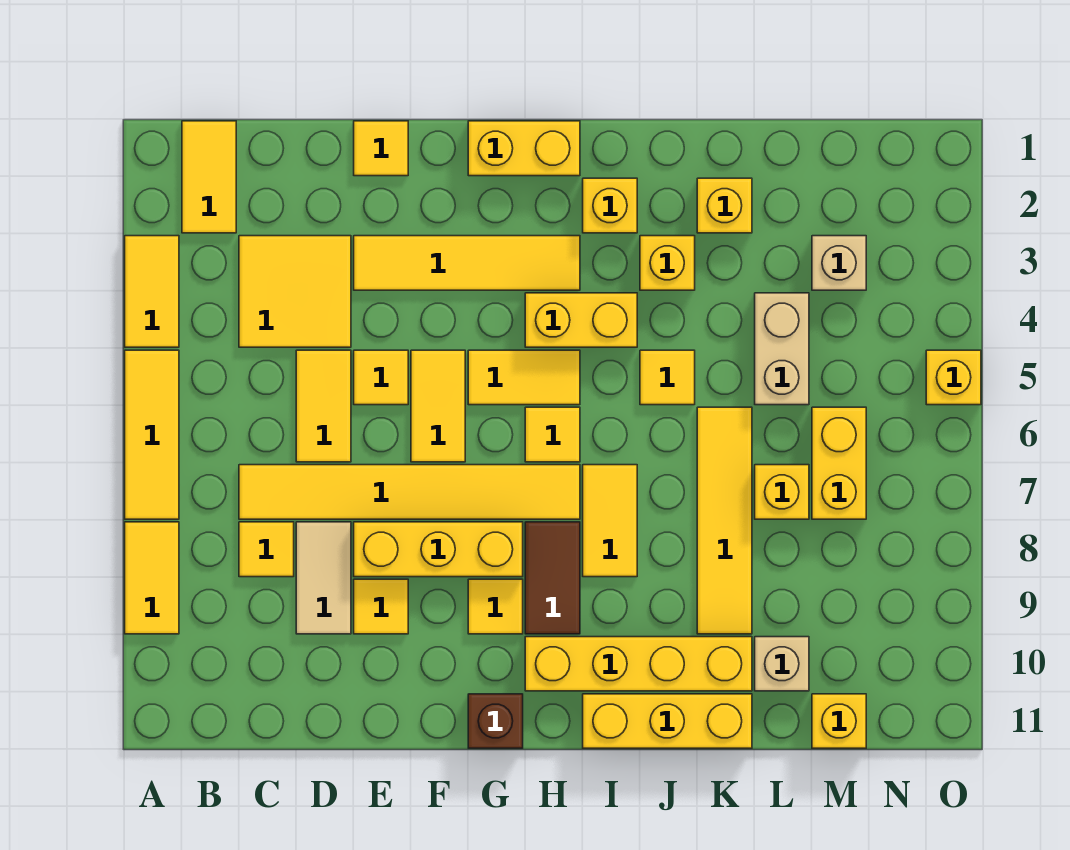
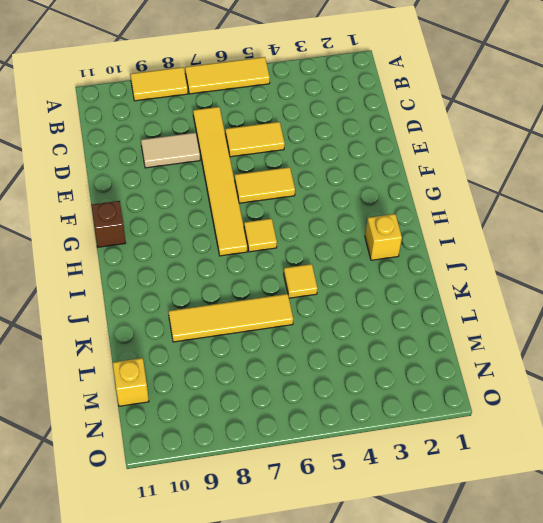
none -> yellow tile A3:A4 level 1
none -> yellow tile B1:B2 level 1
none -> yellow tile C3:D4 level 1
none -> yellow tile C8 level 1

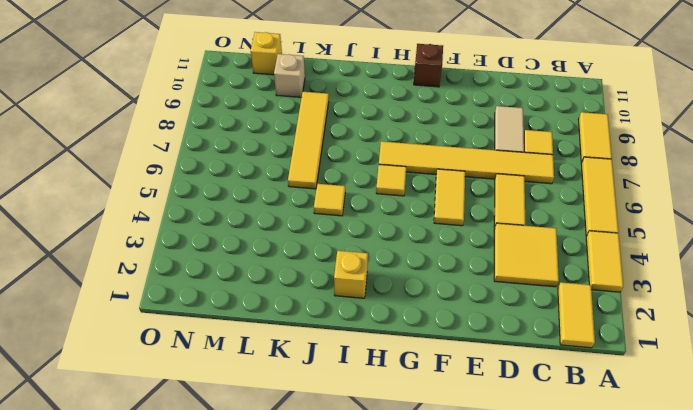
none -> yellow tile E1 level 1
none -> yellow tile E3:H3 level 1
none -> yellow tile E5 level 1
none -> yellow brick E8:G8 level 1

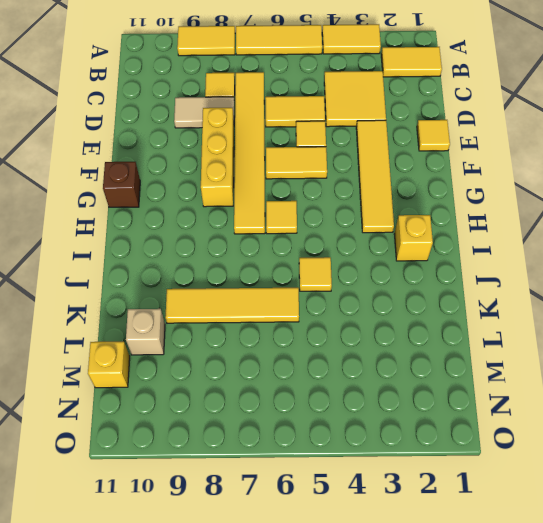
none -> yellow tile E9 level 1
none -> yellow brick G1:H1 level 1
none -> yellow tile G5:H5 level 1
none -> yellow tile G9 level 1

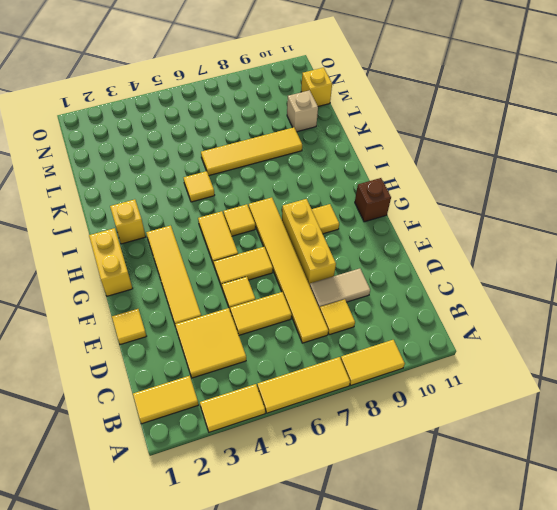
none -> yellow tile E9 level 1
none -> yellow brick H4:I4 level 1
none -> brown tile H8:H9 level 1
none -> yellow brick H10:K10 level 1

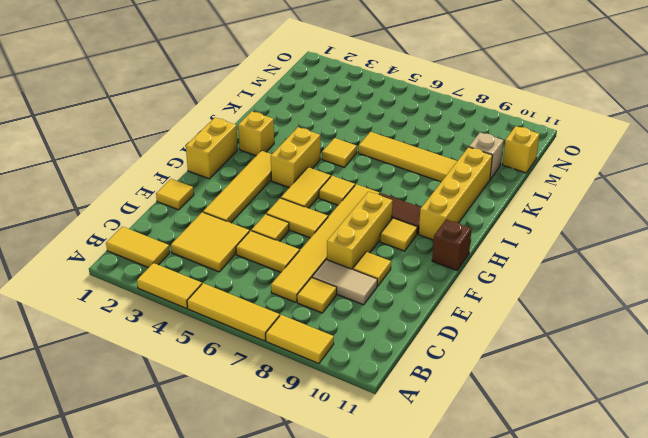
none -> yellow tile I7:I8 level 1
none -> yellow brick I11:K11 level 1
none -> yellow brick J3 level 1
none -> yellow brick K2 level 1

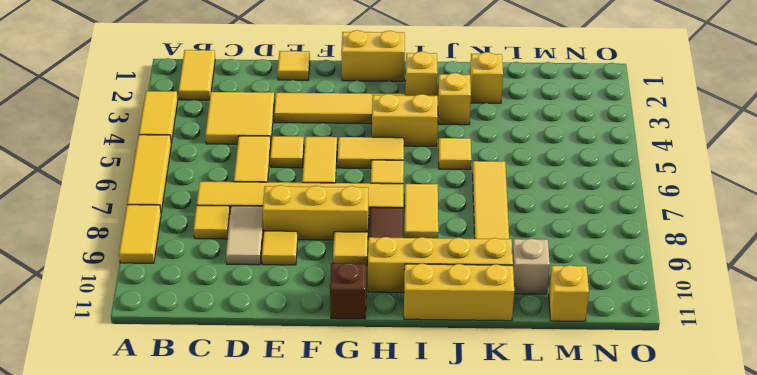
none -> tan brick L4:L5 level 1
none -> yellow brick L7 level 1
none -> tan brick M3 level 1
none -> yellow brick M6:M7 level 1

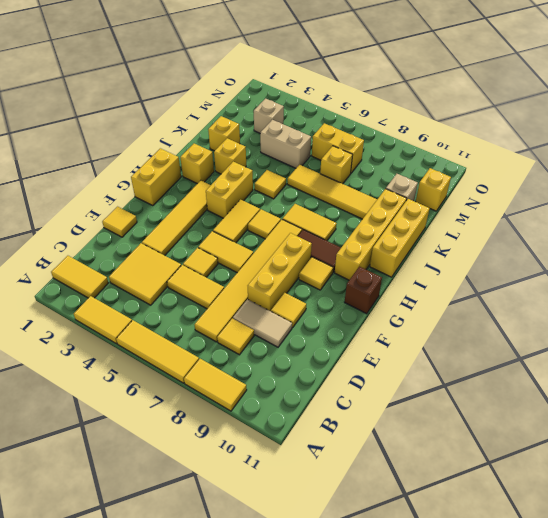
none -> yellow brick O5 level 1

